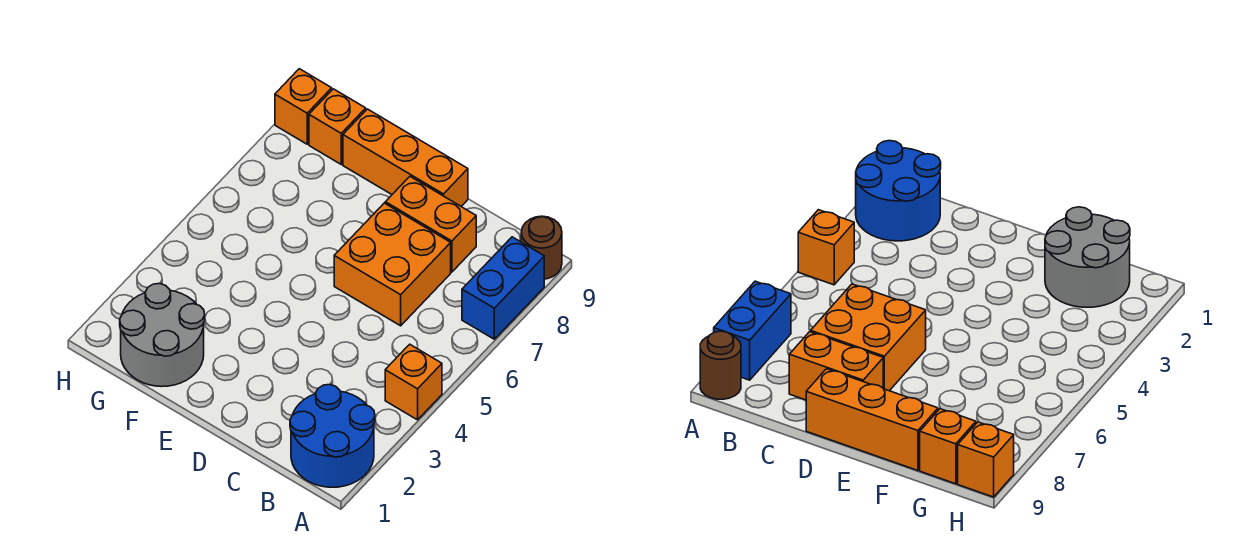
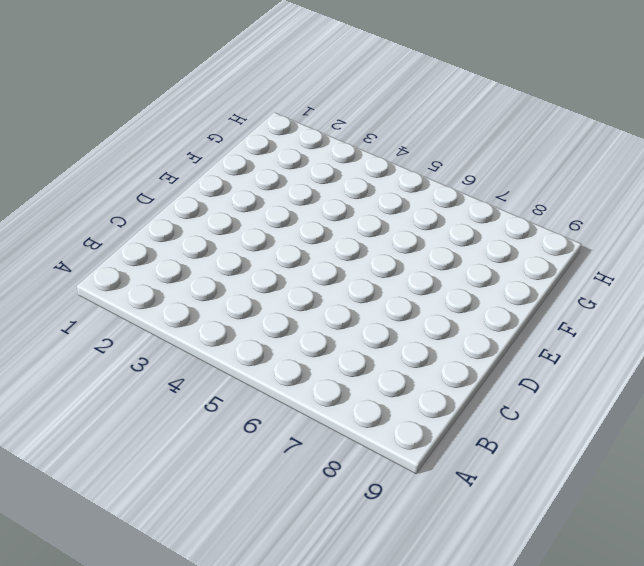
none -> blue round brick A1:B2 level 1
none -> orange brick A4 level 1

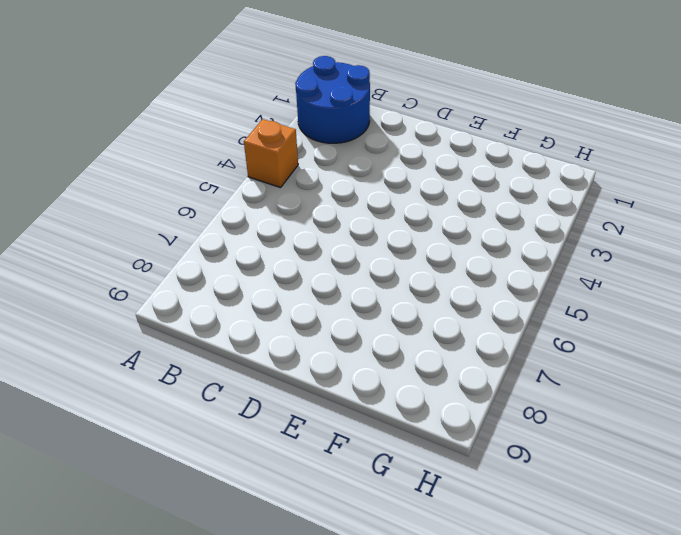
none -> blue brick A7:A8 level 1
none -> brown round brick A9 level 1

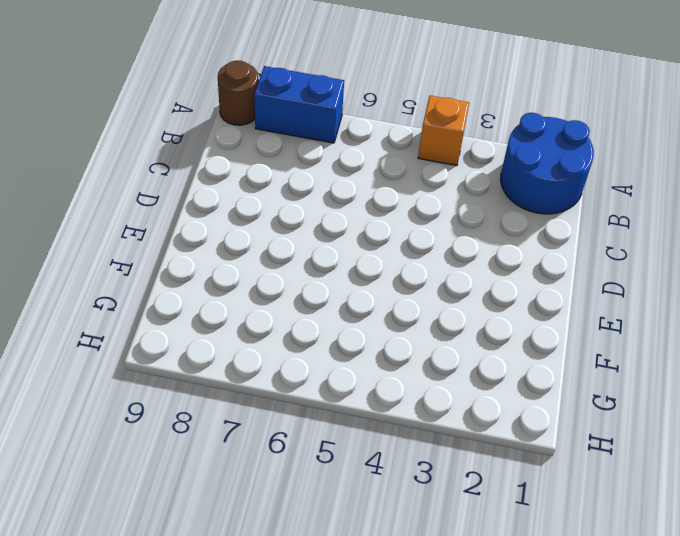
none -> orange brick C6:D7 level 1
none -> orange brick C8:D8 level 1

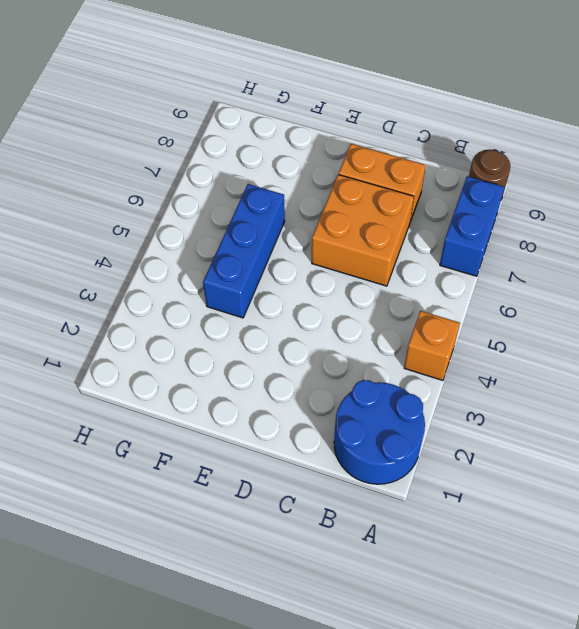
blue brick F4:F6 level 1 -> none
none -> orange brick D9:F9 level 1
none -> grey round brick F1:G2 level 1

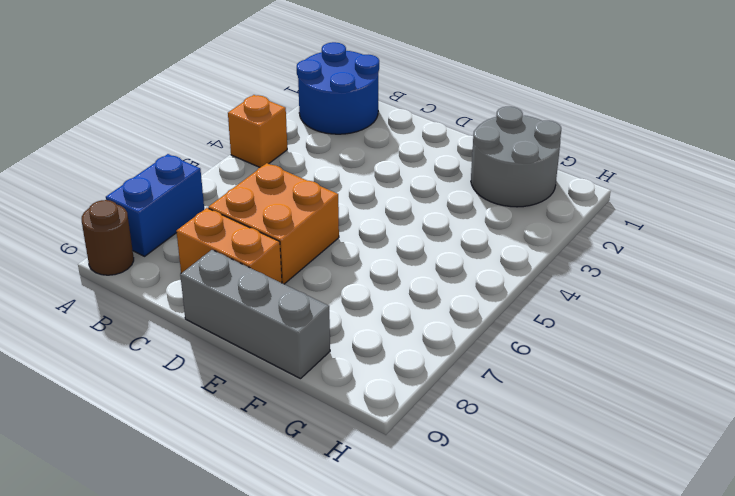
grey brick D9:F9 level 1 -> orange brick D9:F9 level 1
none -> orange brick G9 level 1
none -> orange brick H9 level 1

